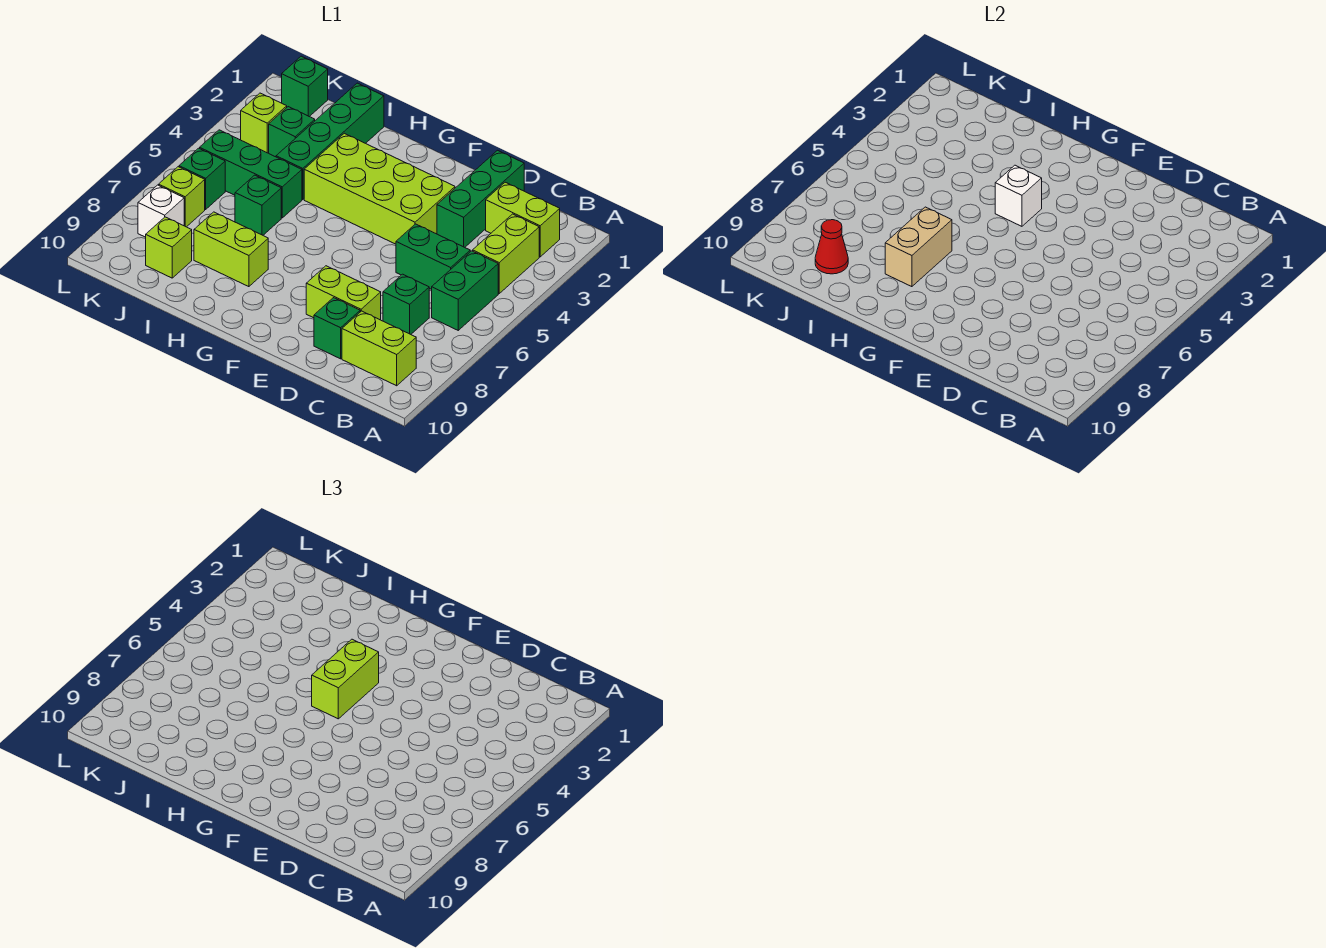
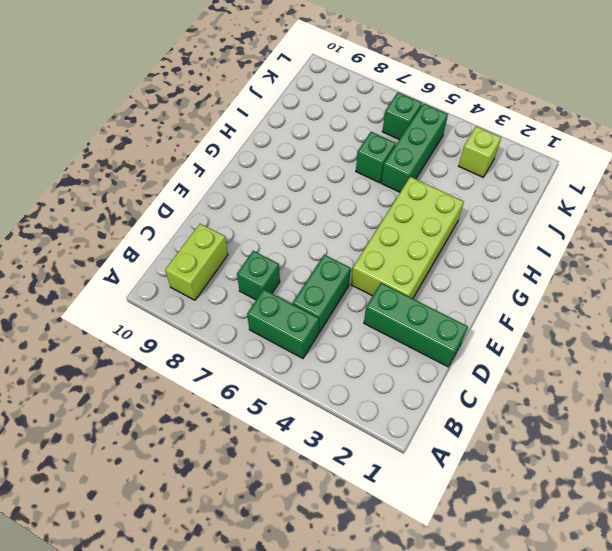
none -> lime brick B2:C2 level 1
none -> lime brick B3:B4 level 1
none -> lime brick D8:E8 level 1

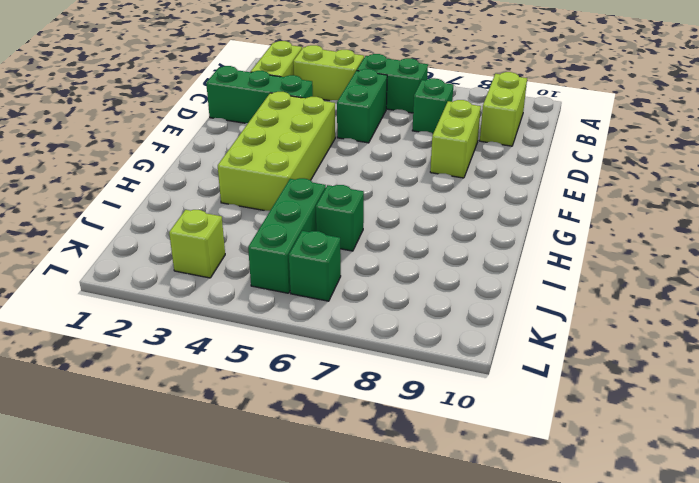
none -> green brick D9 level 1
none -> lime brick H8:I8 level 1
none -> green brick I1:I4 level 1

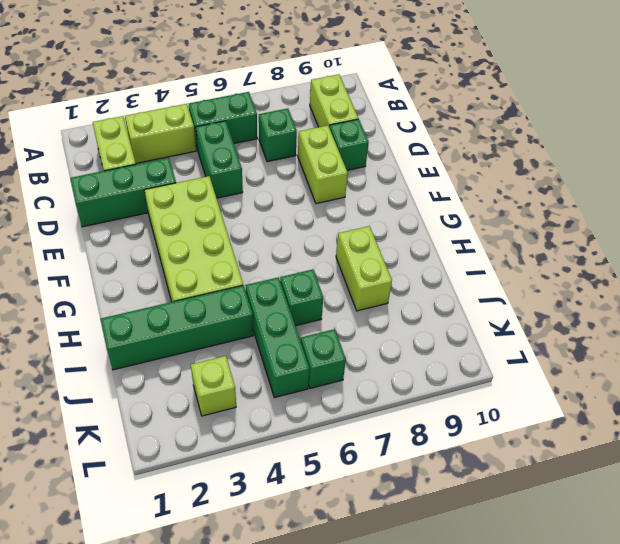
none -> green brick J3 level 1
none -> lime brick J9 level 1
none -> green brick K1 level 1

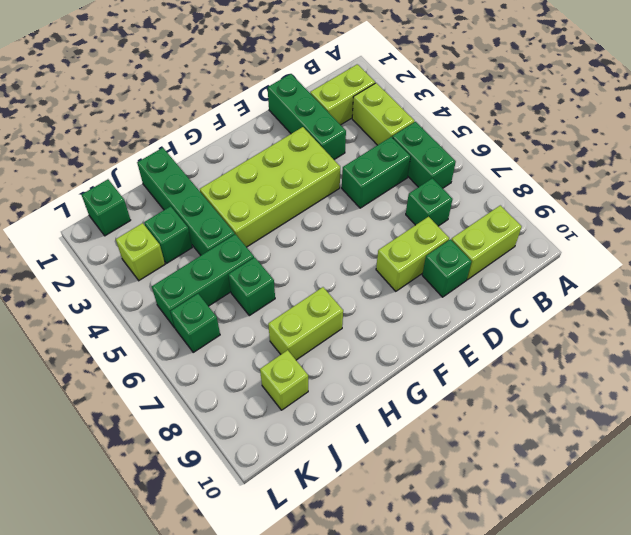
none -> lime brick K7 level 1
none -> white brick K8 level 1
none -> white brick G4 level 2

